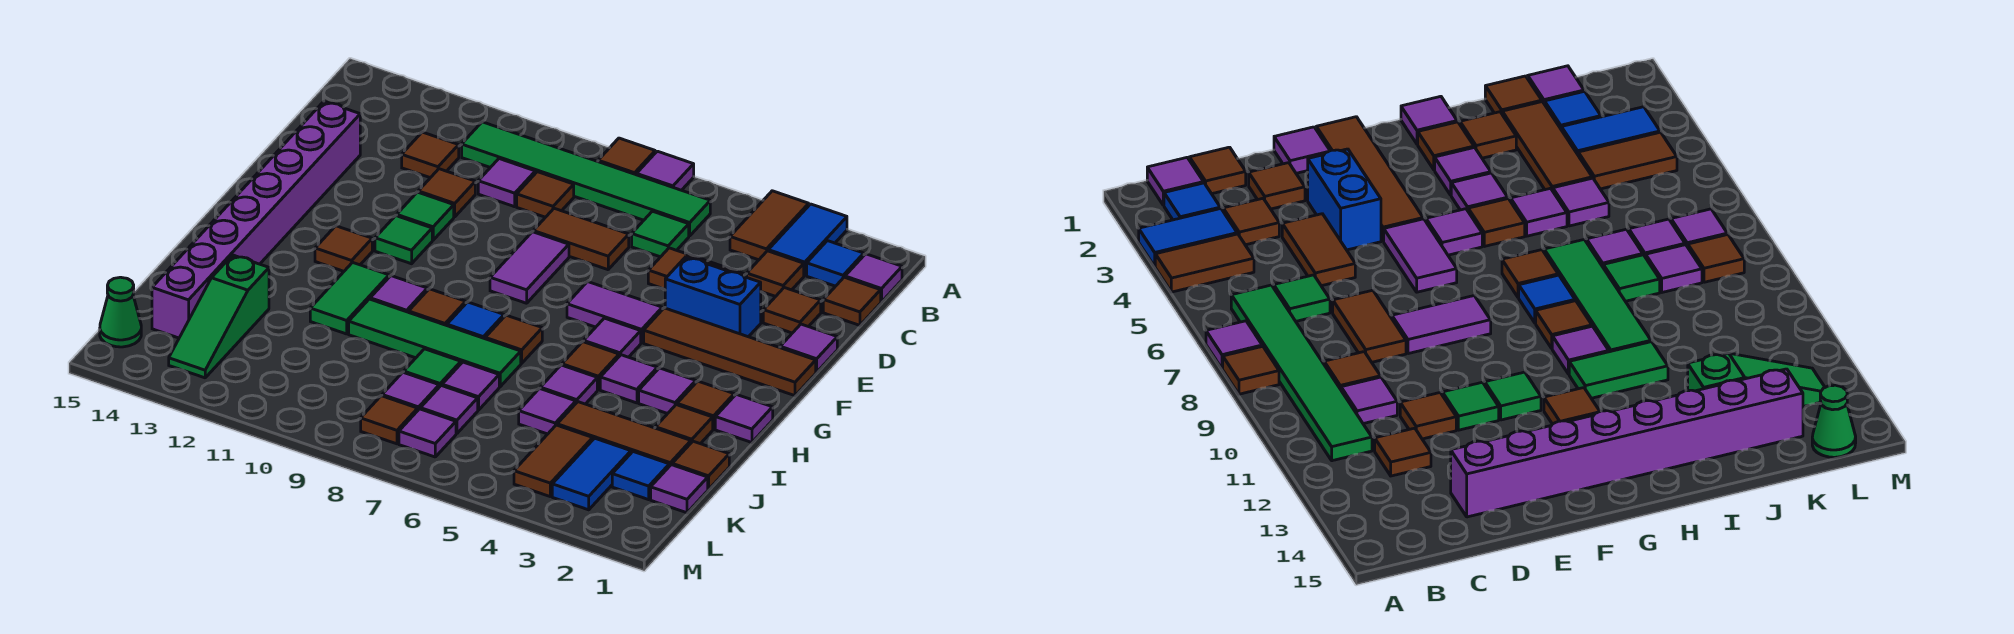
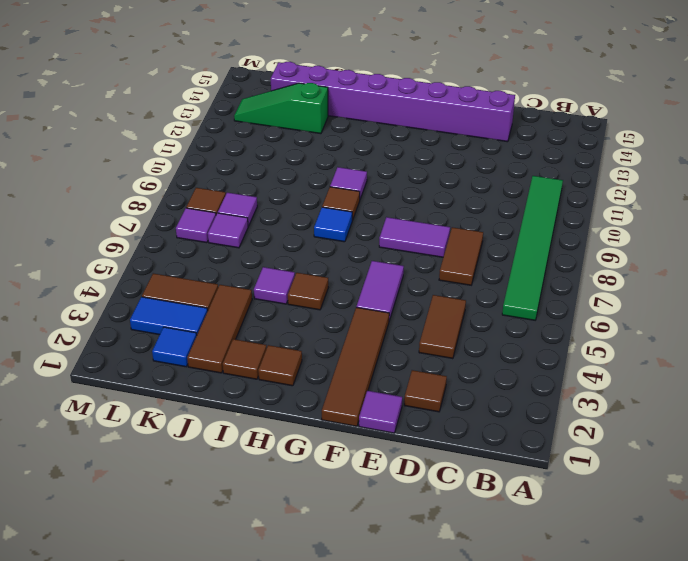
none -> blue tile A3:B3 level 1
none -> brown tile A4:B4 level 1
none -> purple tile A7 level 1
none -> brown tile A8 level 1

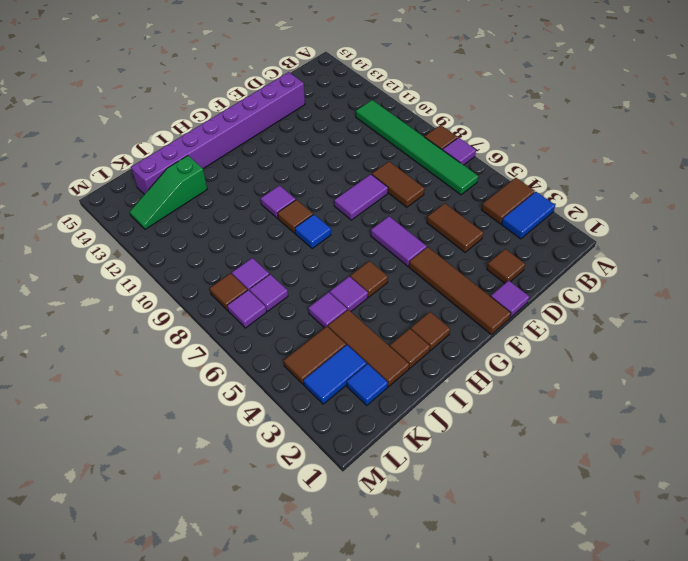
none -> purple tile B1 level 1
none -> blue tile B2 level 1
none -> brown tile C1 level 1
none -> brown tile C3 level 1

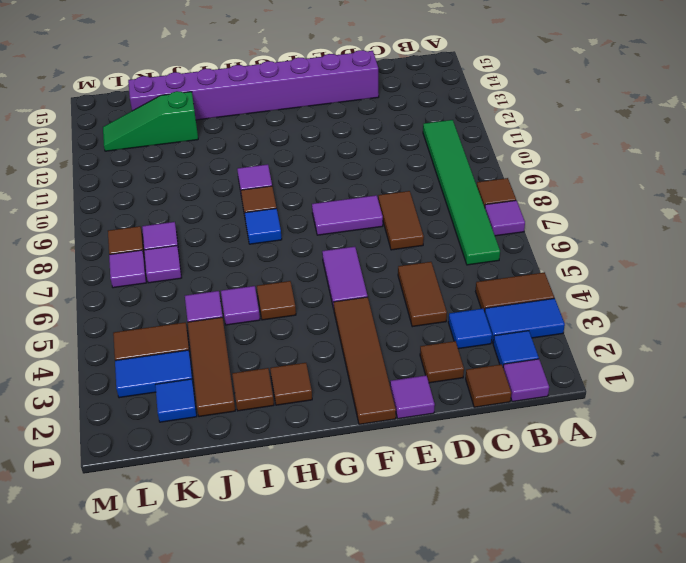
blue tile C3 level 1 -> brown tile C3 level 1
none -> green tile C6 level 1
none -> brown tile C9 level 1
none -> purple tile C10 level 1
none -> brown tile C12 level 1

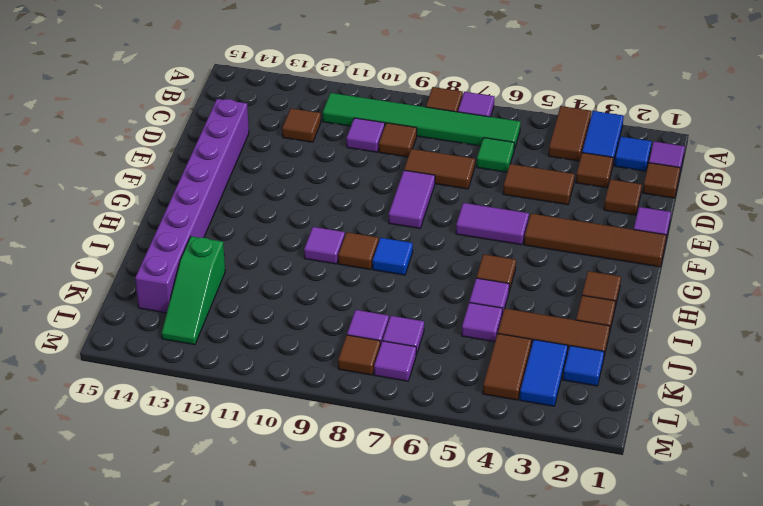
none -> brown tile D11 level 1
none -> blue brick E3:E4 level 1
none -> green tile E11 level 1
none -> green tile F11 level 1

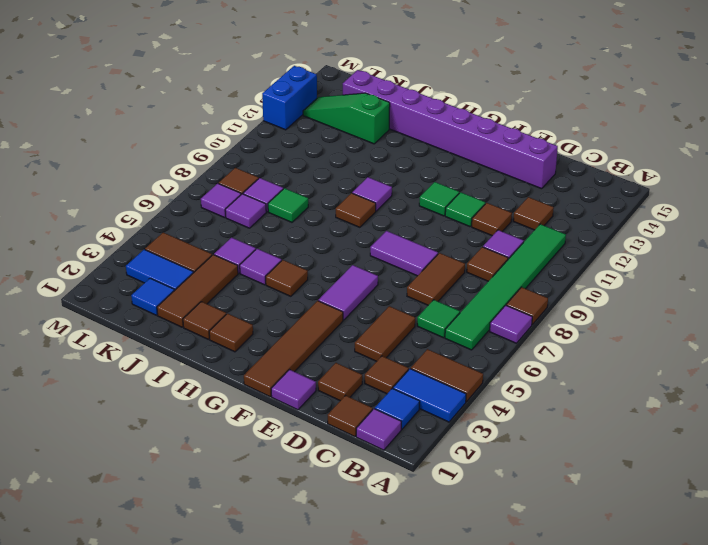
blue brick M12:M13 level 1 -> blue brick E3:E4 level 1
none -> purple tile G5 level 1
none -> brown tile G12 level 1
none -> purple tile H1 level 1
none -> purple tile H3 level 1

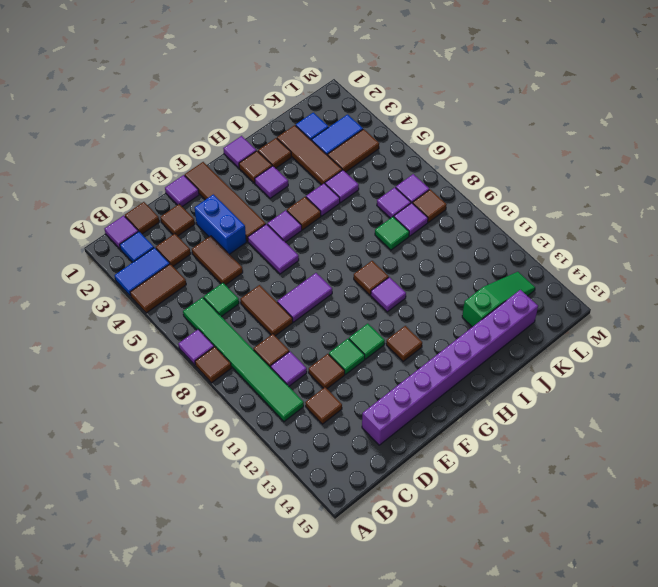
none -> purple tile H4 level 1
none -> brown tile H7 level 1
none -> blue tile H8 level 1
none -> green tile H11:I11 level 1

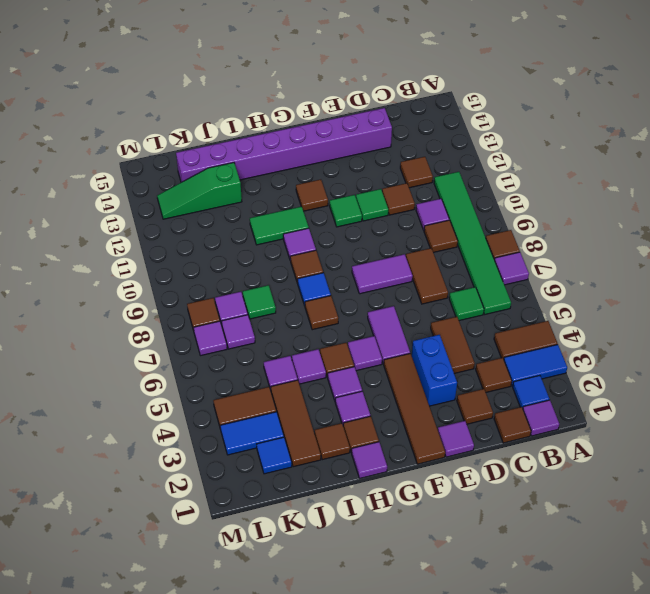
none -> green tile I7:I10 level 1
none -> brown tile J1 level 1
none -> purple tile J7 level 1
none -> purple tile K1 level 1

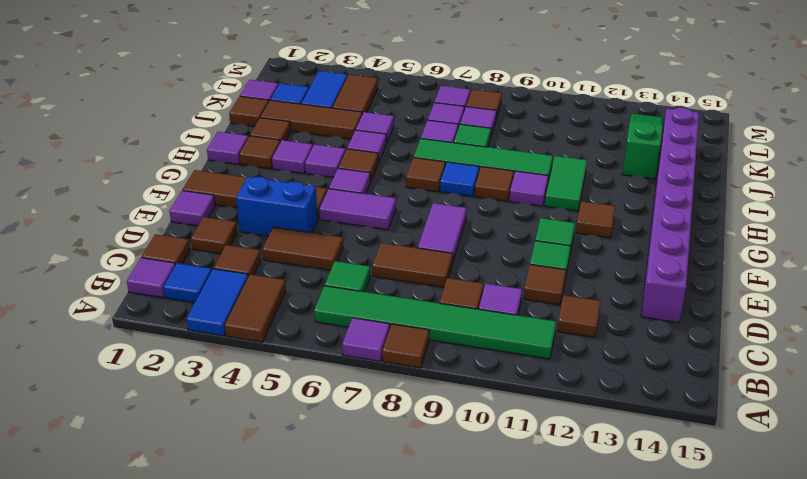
none -> green cone L15 level 1

